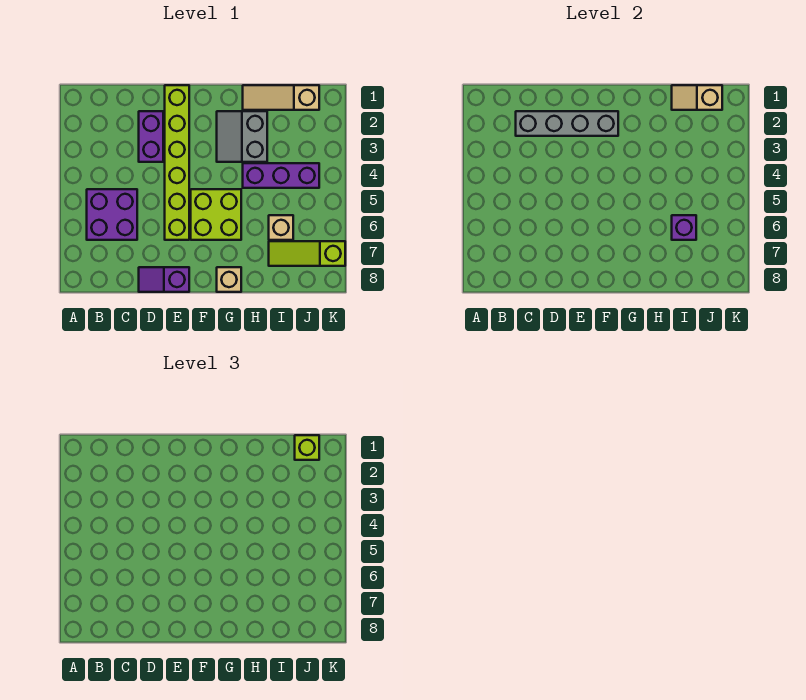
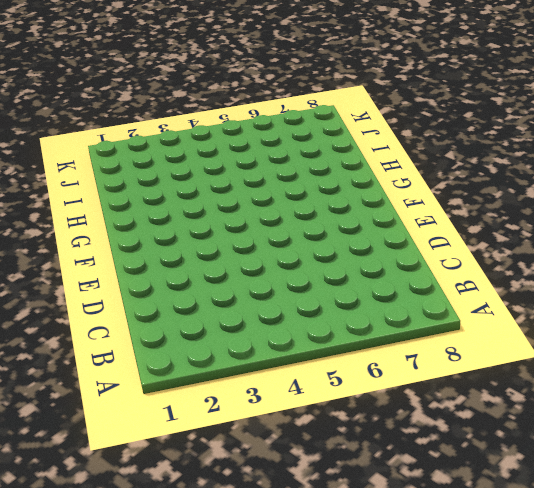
none -> purple brick B5:C6 level 1
none -> purple brick D2:D3 level 1
none -> purple slope D8:E8 level 1 top E

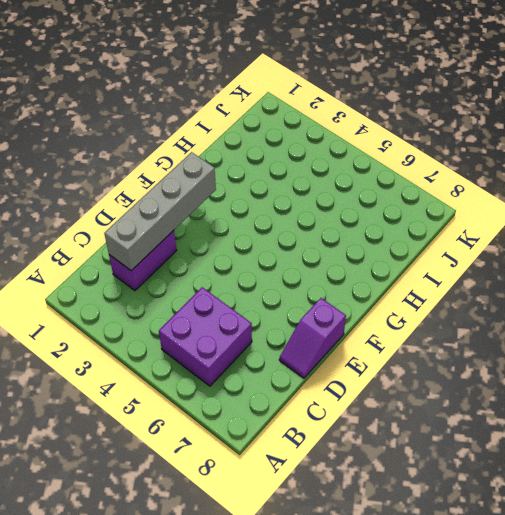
purple brick C2:D2 level 1 -> purple brick D2:D3 level 1
none -> lime brick E1:E6 level 1
none -> lime brick F5:G6 level 1
none -> grey slope G2:H3 level 1 top H

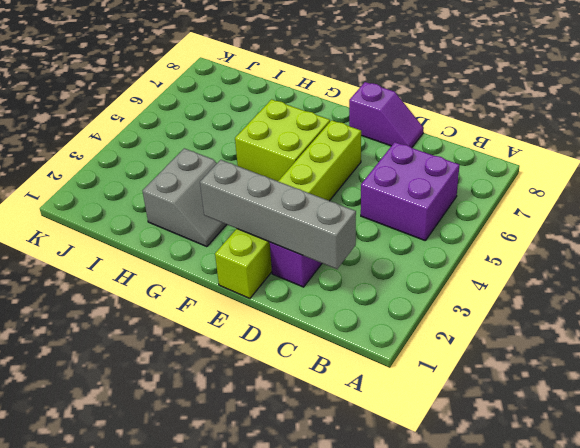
none -> tan brick G8 level 1
none -> tan slope H1:J1 level 1 top J
none -> purple brick H4:J4 level 1

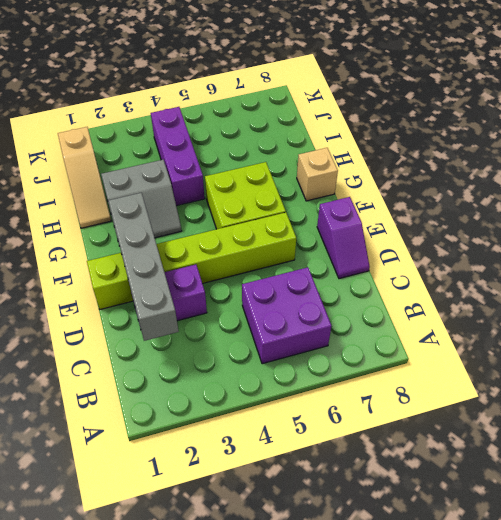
none -> tan brick I6 level 1
none -> lime slope I7:K7 level 1 top K
none -> tan slope I1:J1 level 2 top J

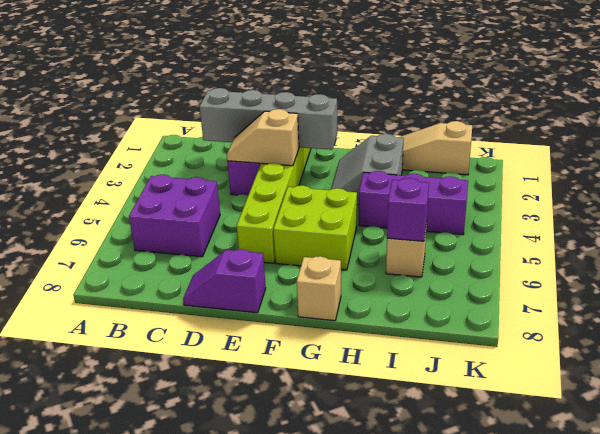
tan slope D3:E3 level 2 top E -> tan slope I1:J1 level 2 top J
none -> lime slope I7:K7 level 1 top K
none -> lime brick J1 level 3

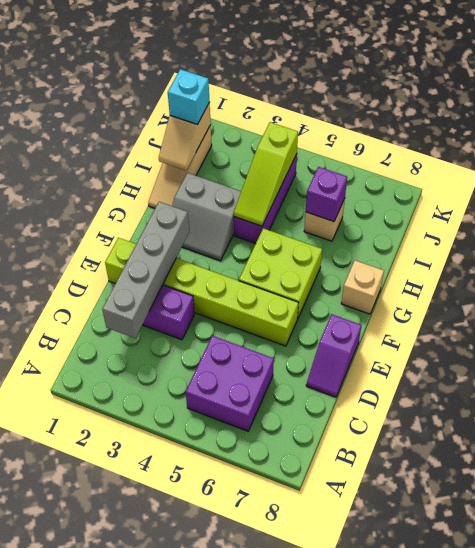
lime slope H4:J4 level 2 top J -> lime slope I7:K7 level 1 top K
cyan brick J1 level 3 -> lime brick J1 level 3

